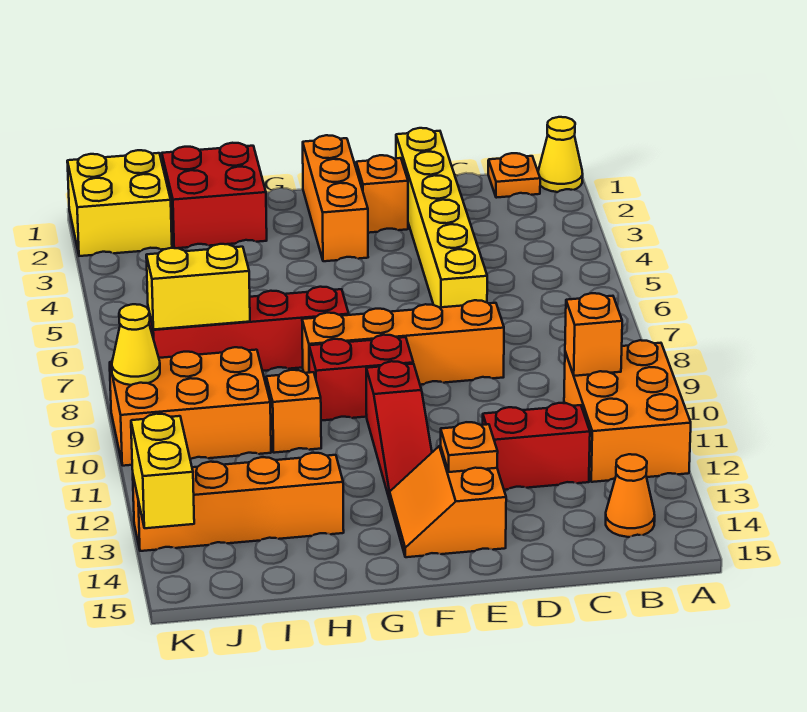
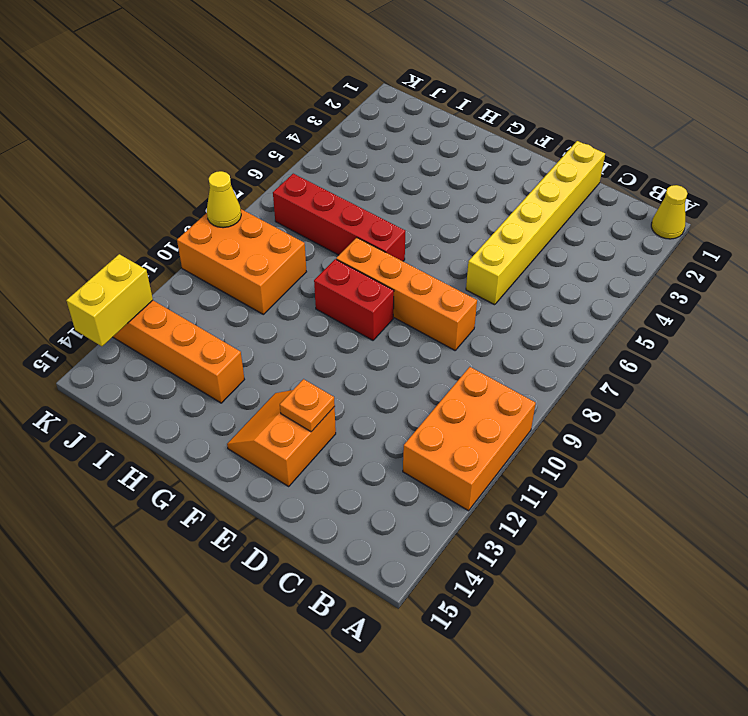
none -> orange plate B1 level 1
none -> orange cone B14 level 1
none -> red brick C12:D12 level 1

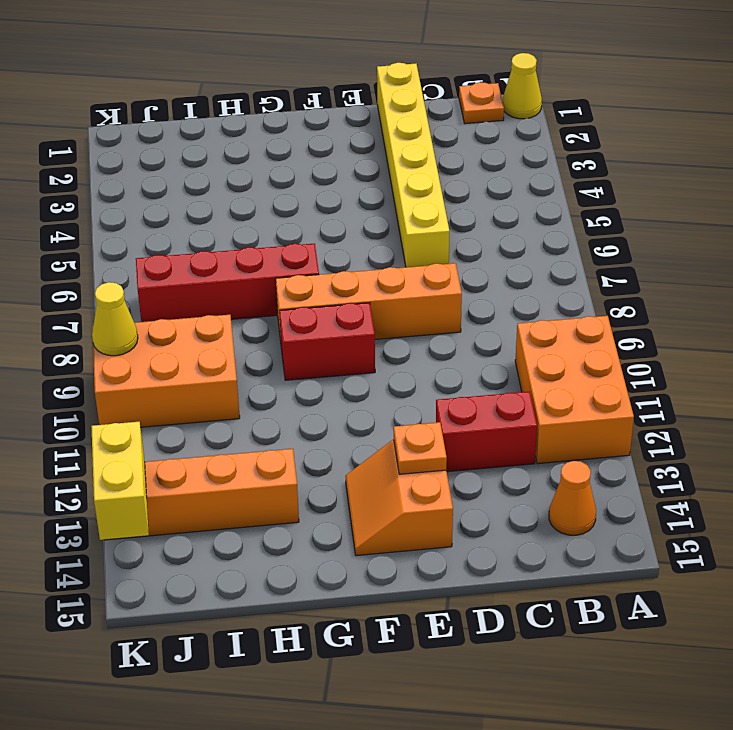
none -> orange brick E2 level 1
none -> orange brick F1:F3 level 1
none -> red slope F10:F12 level 1 top 10

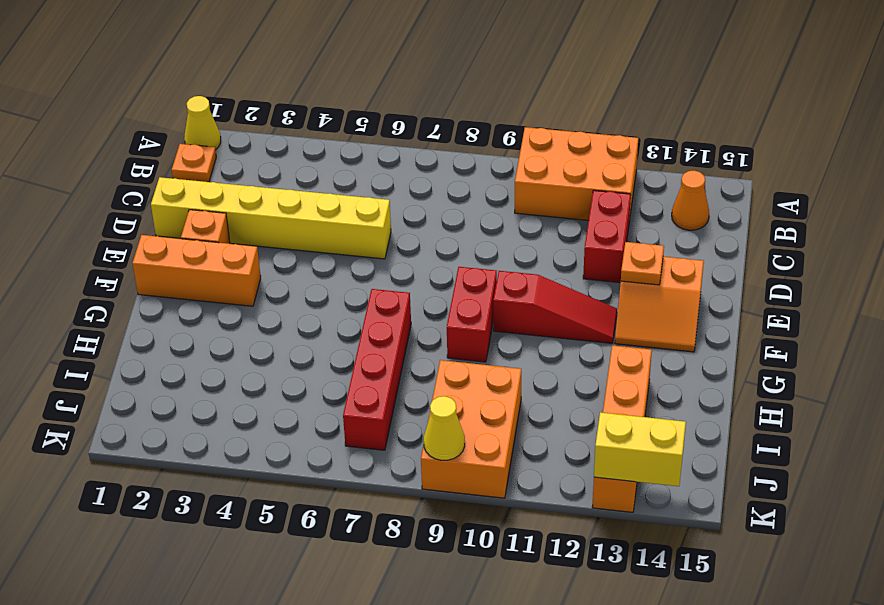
none -> orange brick D8:G8 level 1
none -> red brick H1:I2 level 1
none -> orange brick H10 level 1

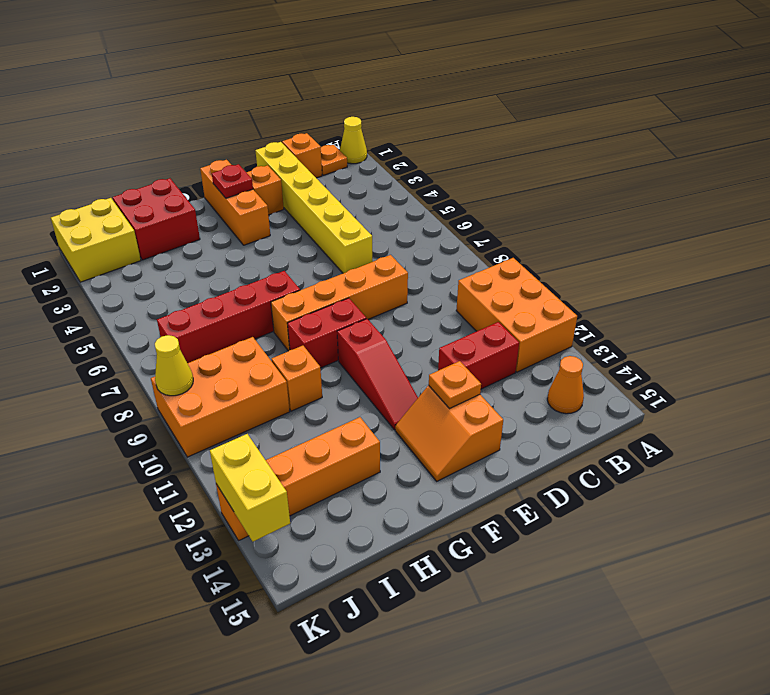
orange brick C1 level 1 -> orange brick B10 level 2
red plate F2 level 2 -> none
none -> yellow brick I7:J7 level 2

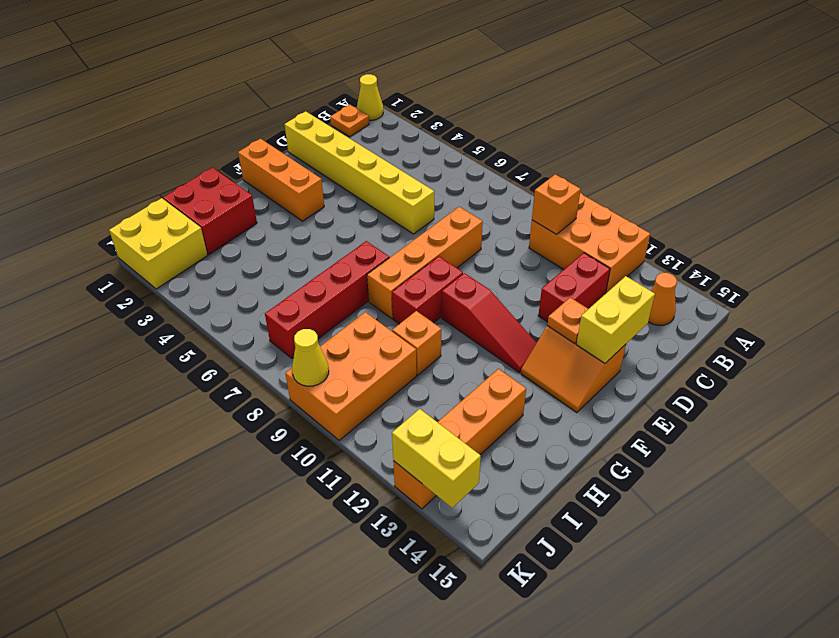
yellow brick D14:E14 level 2 -> yellow brick I7:J7 level 2
none -> orange brick E2 level 1

